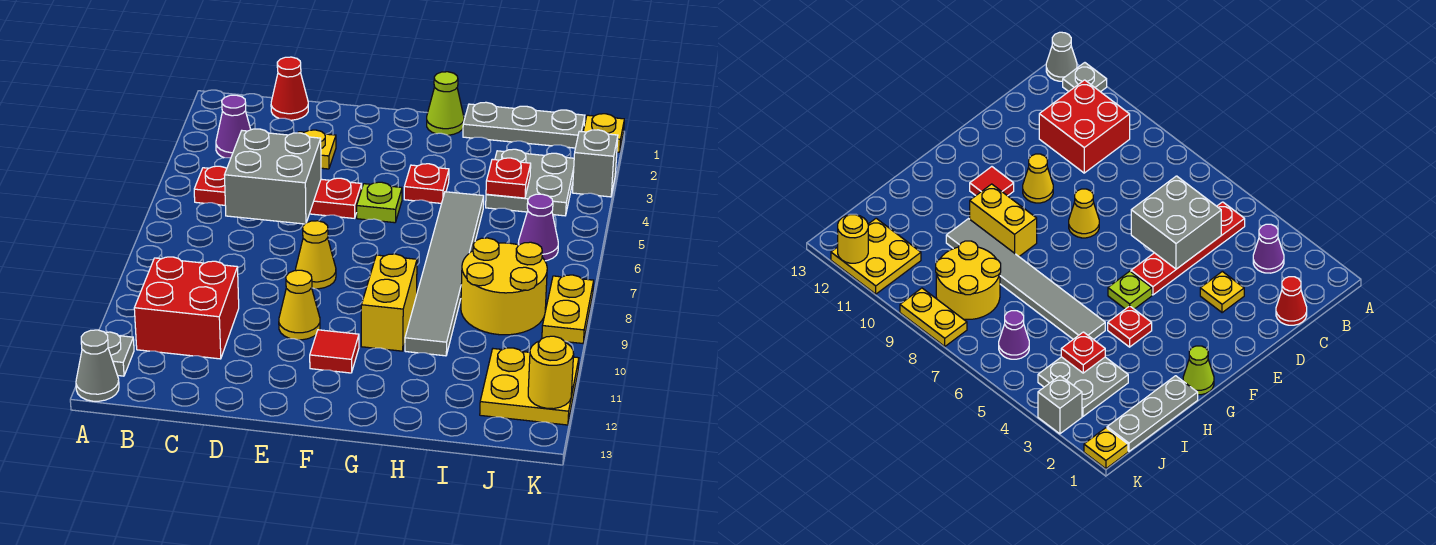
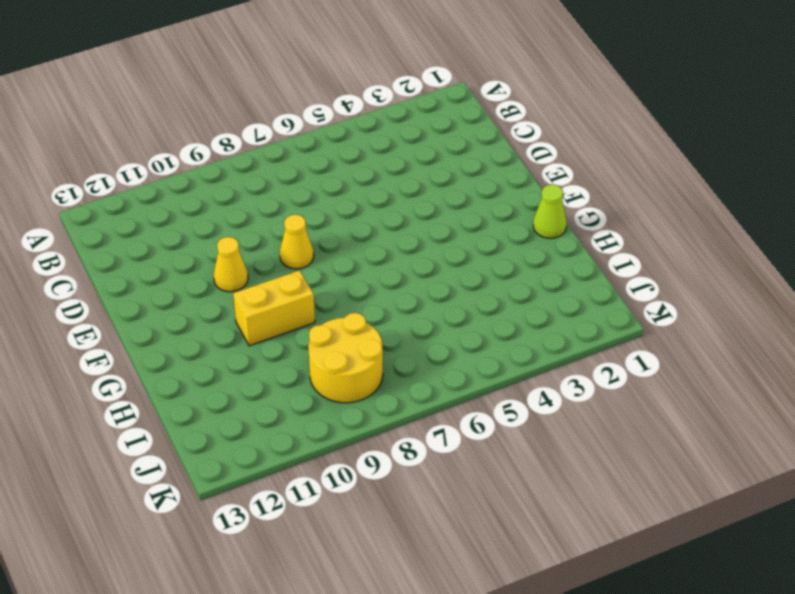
none -> grey plate A12 level 1
none -> grey cone A13 level 1
none -> purple cone B3 level 1

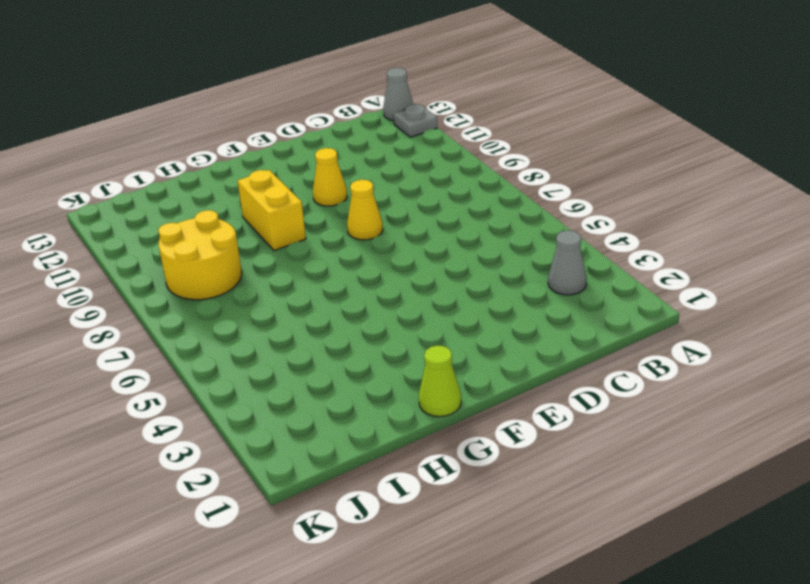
grey cone B3 level 1 -> purple cone B3 level 1
none -> red plate B5:E5 level 1
none -> red brick B10:C11 level 1
none -> red cone C1 level 1

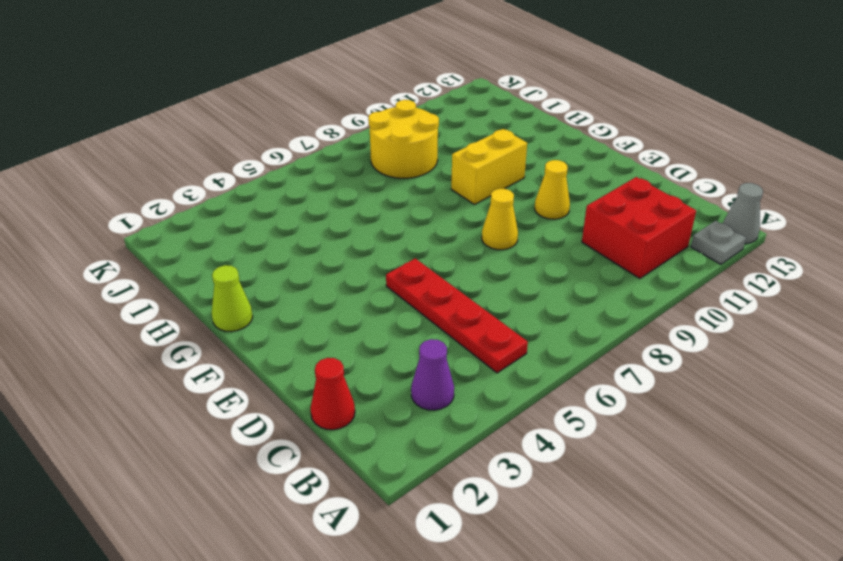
none -> yellow plate D3 level 1
none -> lime plate F5 level 1
none -> red tile F11 level 1

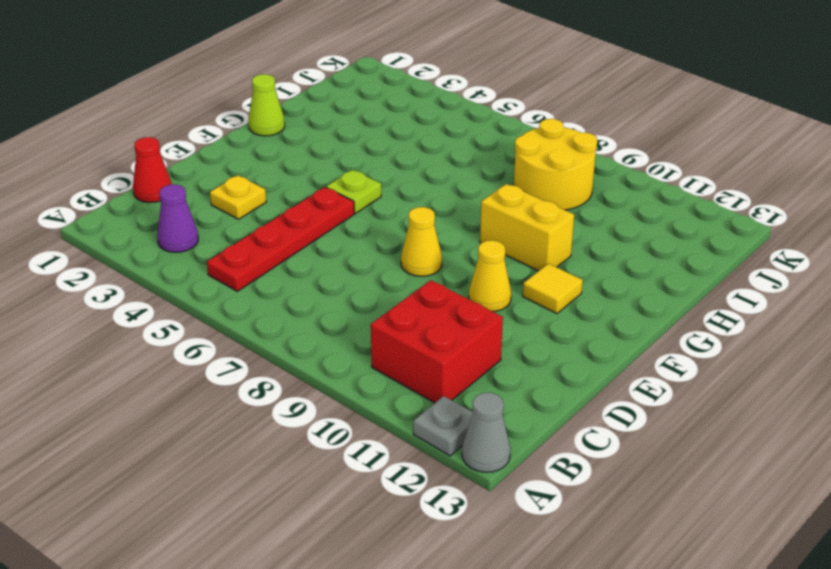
yellow tile F11 level 1 -> red tile F11 level 1
none -> red plate G4 level 1
none -> grey plate H1:J1 level 1
none -> grey tile H5:H10 level 1

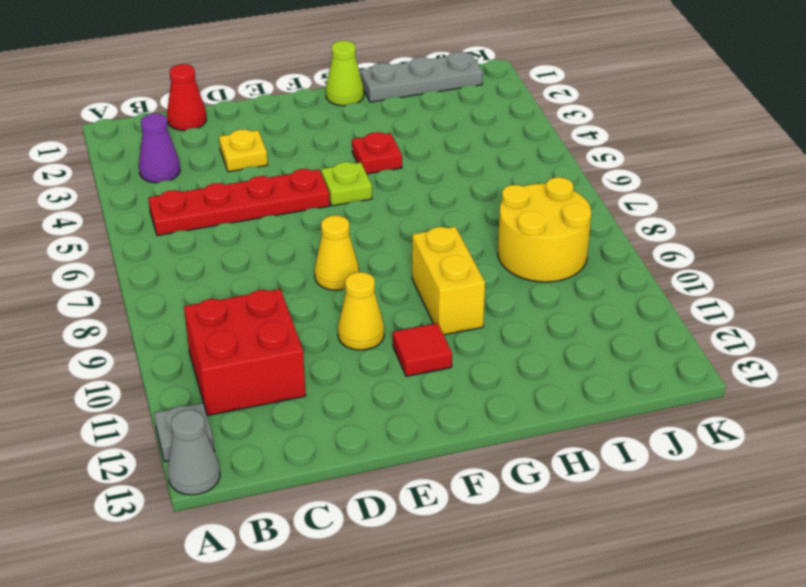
none -> grey tile H5:H10 level 1
none -> grey plate I3:J4 level 1
none -> purple cone J6 level 1

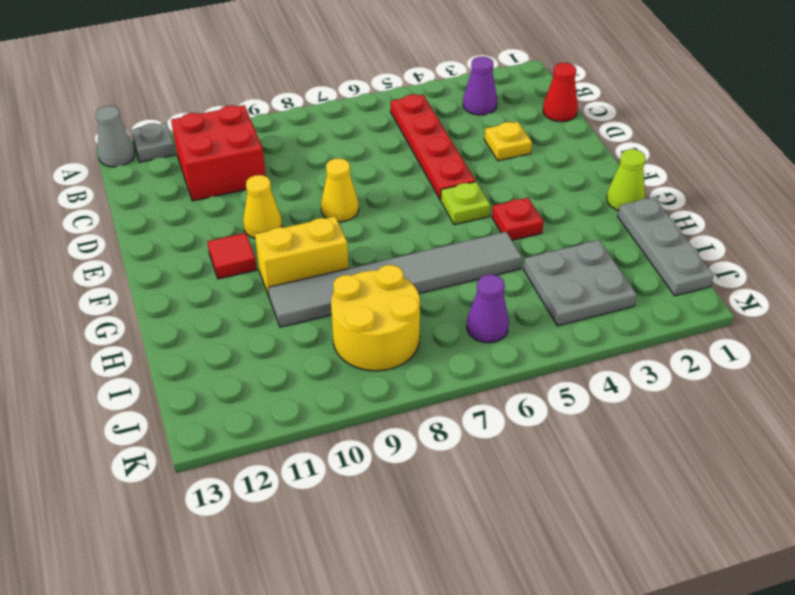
none -> yellow plate J11:K12 level 1
none -> yellow plate K1 level 1
none -> grey brick K3 level 1

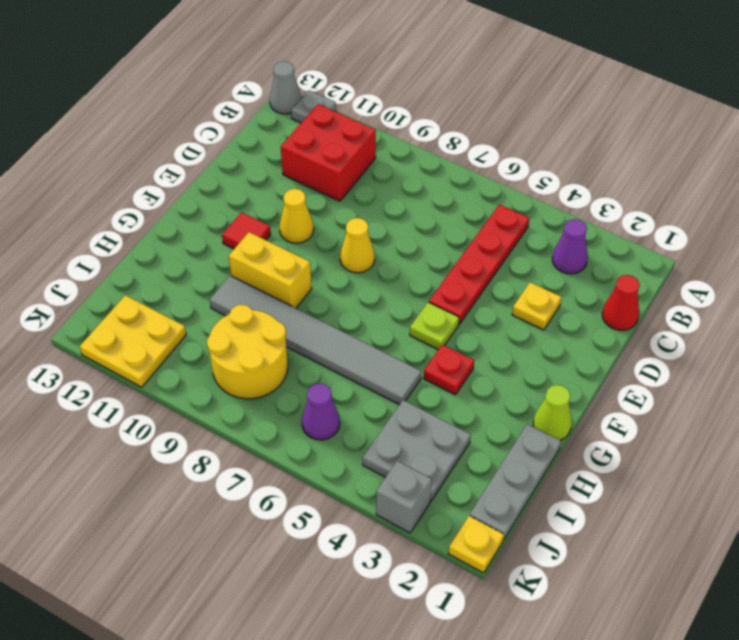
none -> yellow plate K8:K9 level 1
none -> grey brick C5:D6 level 2
none -> red plate I4 level 2

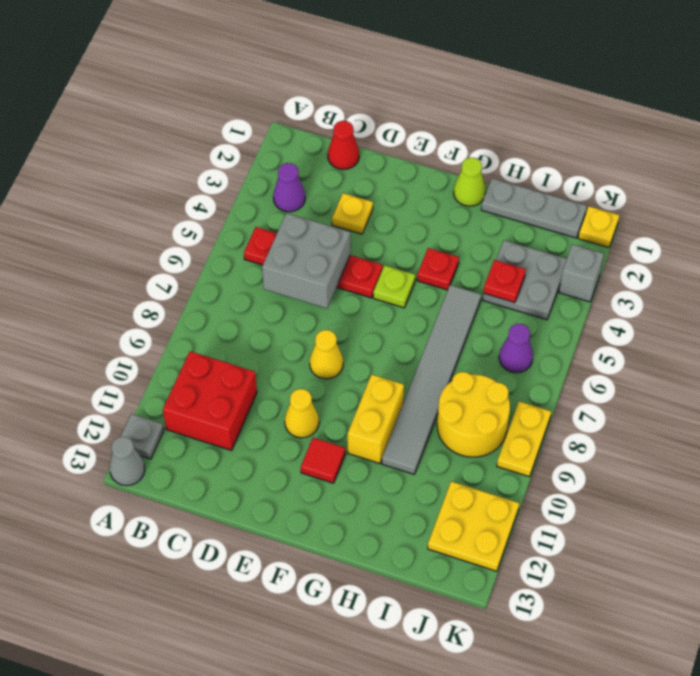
none -> yellow round brick K12 level 2

